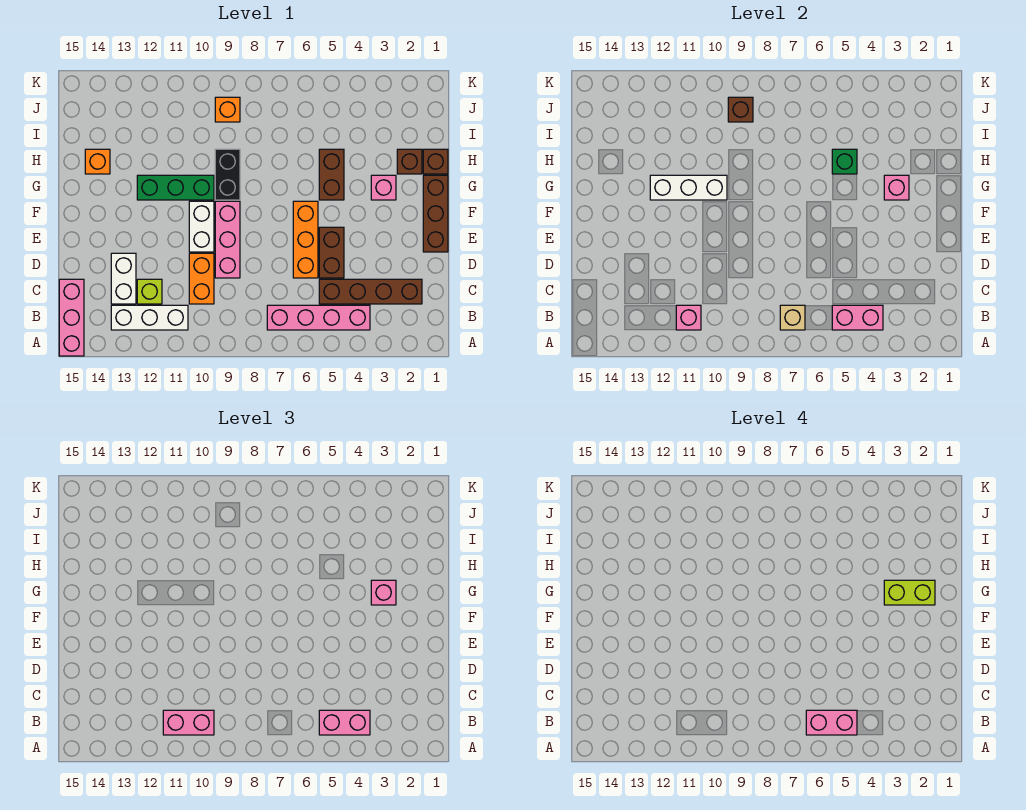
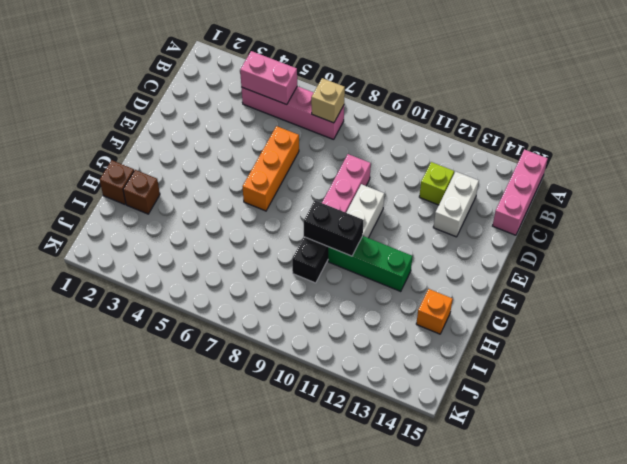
black brick G9:G10 level 2 -> white brick G10:G12 level 2
none -> white brick B11:B13 level 1
none -> brown brick C2:C5 level 1
none -> orange brick C10:D10 level 1
none -> brown brick D5:E5 level 1

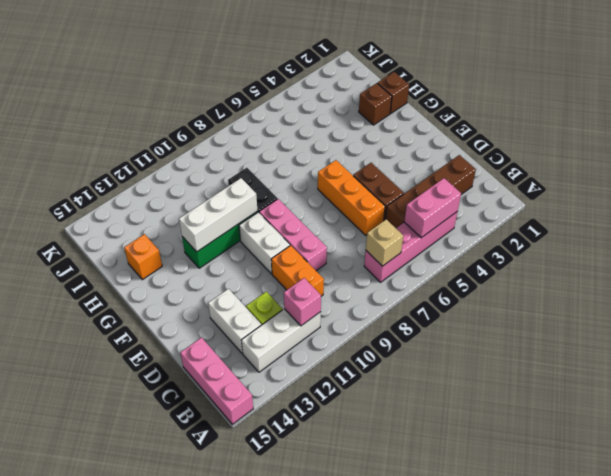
none -> brown brick E1:G1 level 1
none -> pink brick G3 level 1
none -> brown brick G5:H5 level 1
none -> orange brick J9 level 1

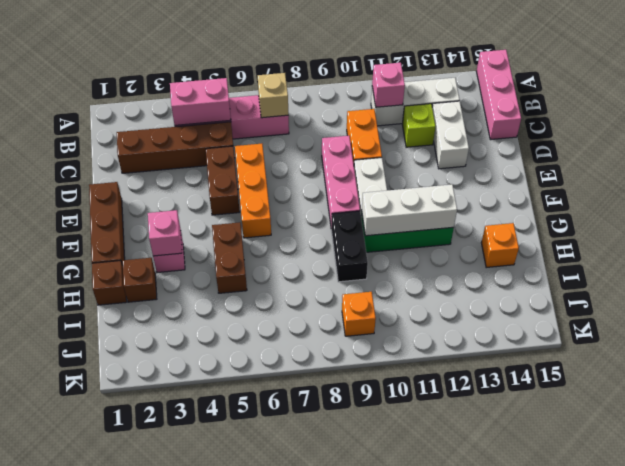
none -> green brick H5 level 2
none -> brown brick J9 level 2
none -> pink brick B4:B5 level 3
none -> pink brick B10:B11 level 3

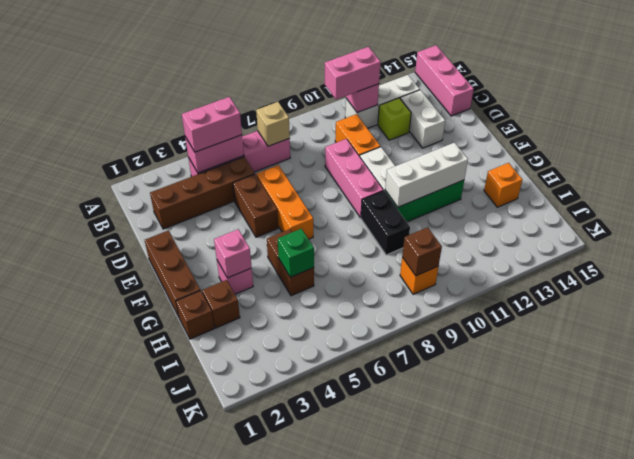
none -> pink brick G3 level 3
none -> pink brick B5:B6 level 4
none -> lime brick G2:G3 level 4

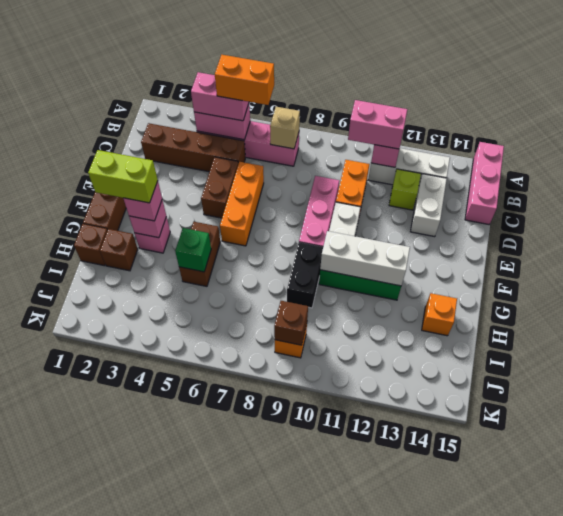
orange brick B5:B6 level 4 -> pink brick B5:B6 level 4

